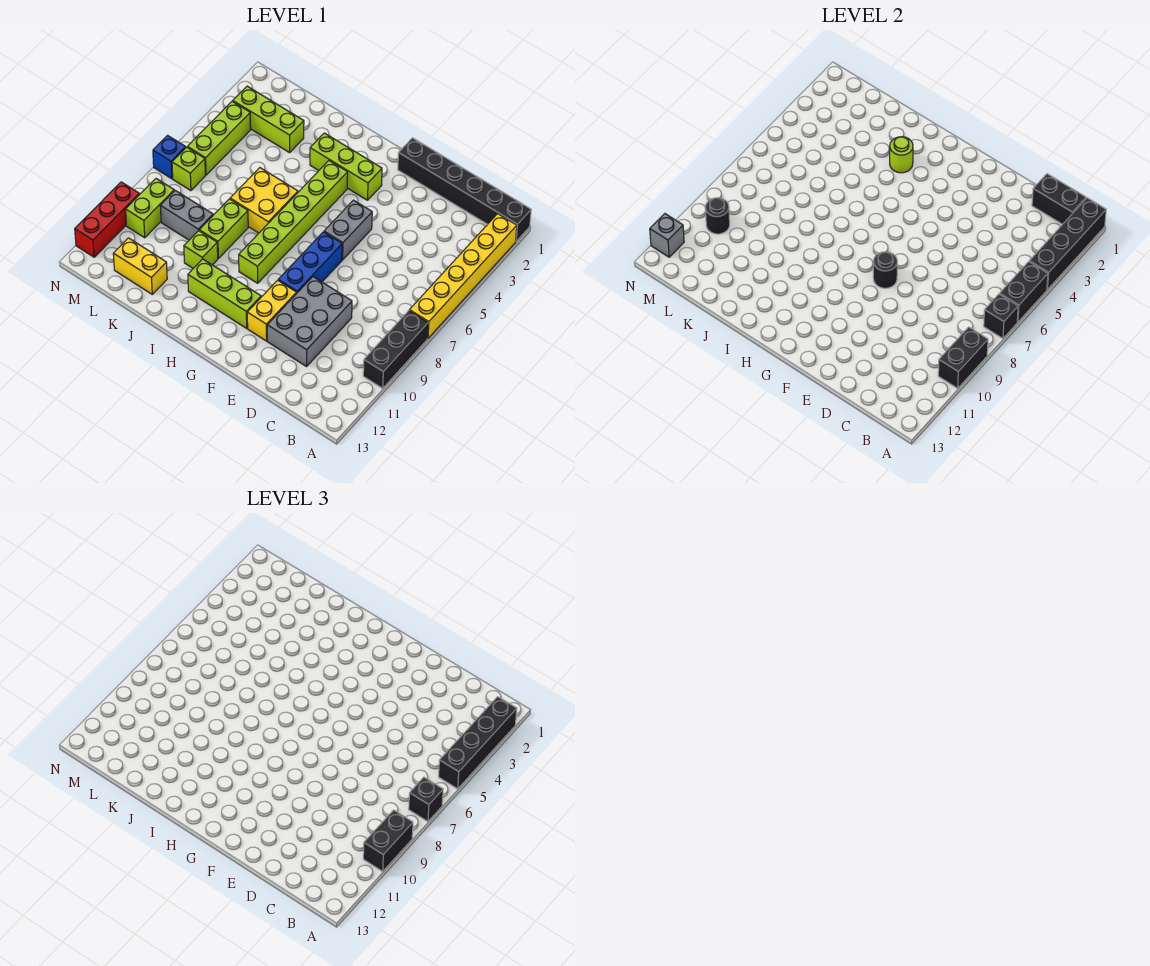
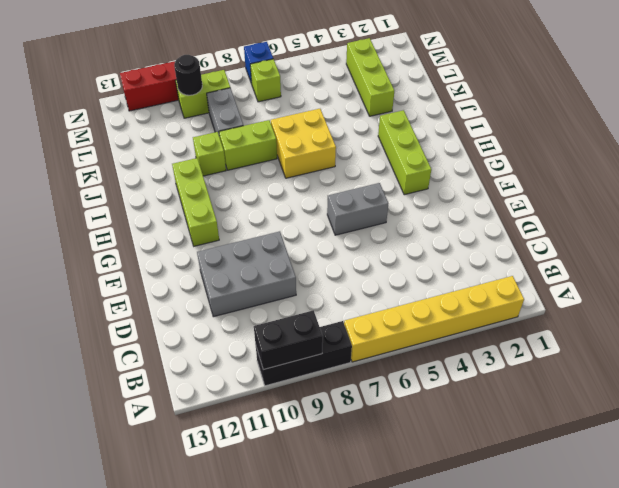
none -> black brick A1:F1 level 1
none -> blue brick F7:F9 level 1
none -> yellow brick F10:F11 level 1
none -> lime brick H4:H9 level 1

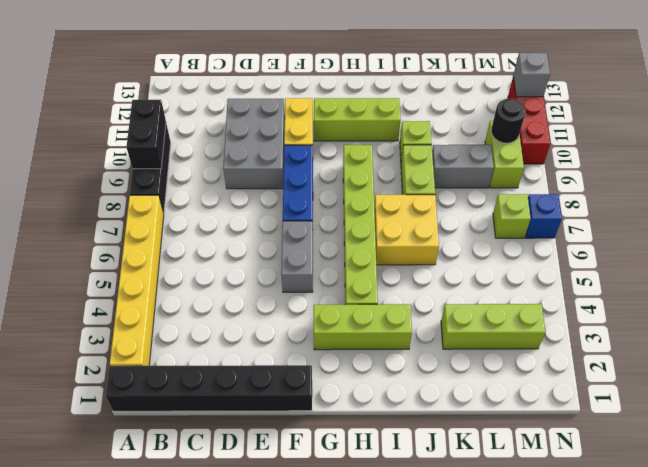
none -> yellow brick K12:L12 level 1
none -> lime brick M4:M6 level 1
none -> black brick A1:A4 level 2
none -> black brick A5:A6 level 2

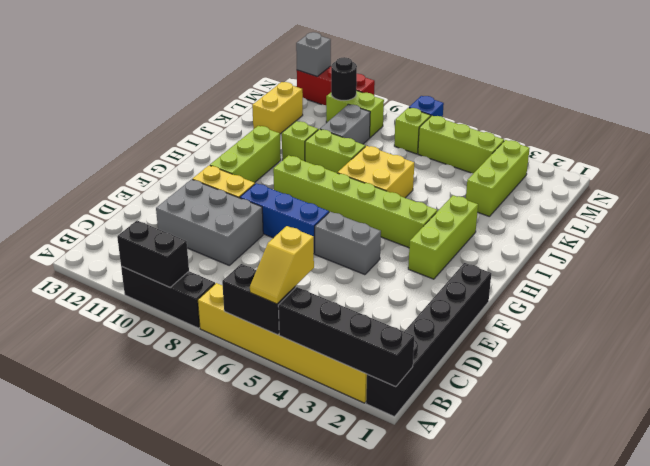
yellow slope A5:B5 level 3 top B -> black brick A2:A5 level 3
none -> black brick A7 level 2
none -> black brick B1:C1 level 2
none -> black round brick F8 level 2
none -> lime round brick I3 level 2

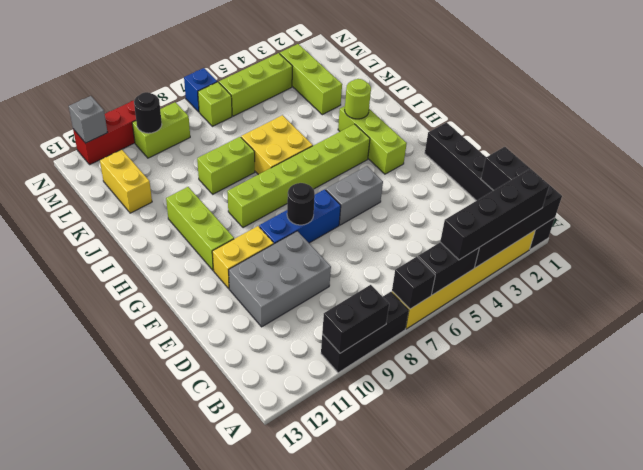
none -> lime brick J10 level 1
none -> grey brick K9:L9 level 1
none -> black brick A7 level 3
none -> black brick A9:A10 level 3

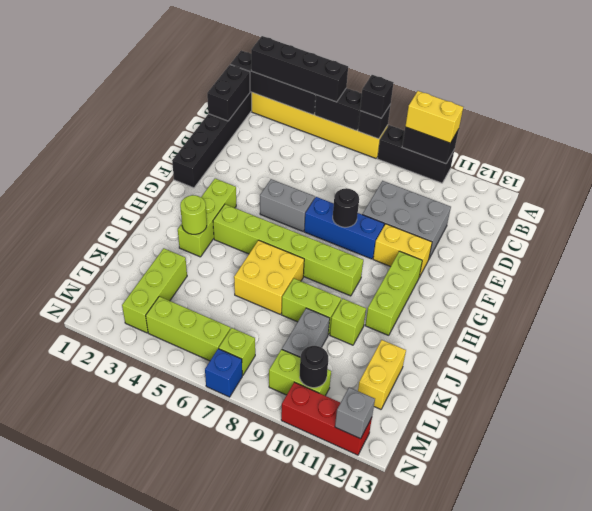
yellow brick A9:A10 level 3 -> black brick A9:A10 level 3

